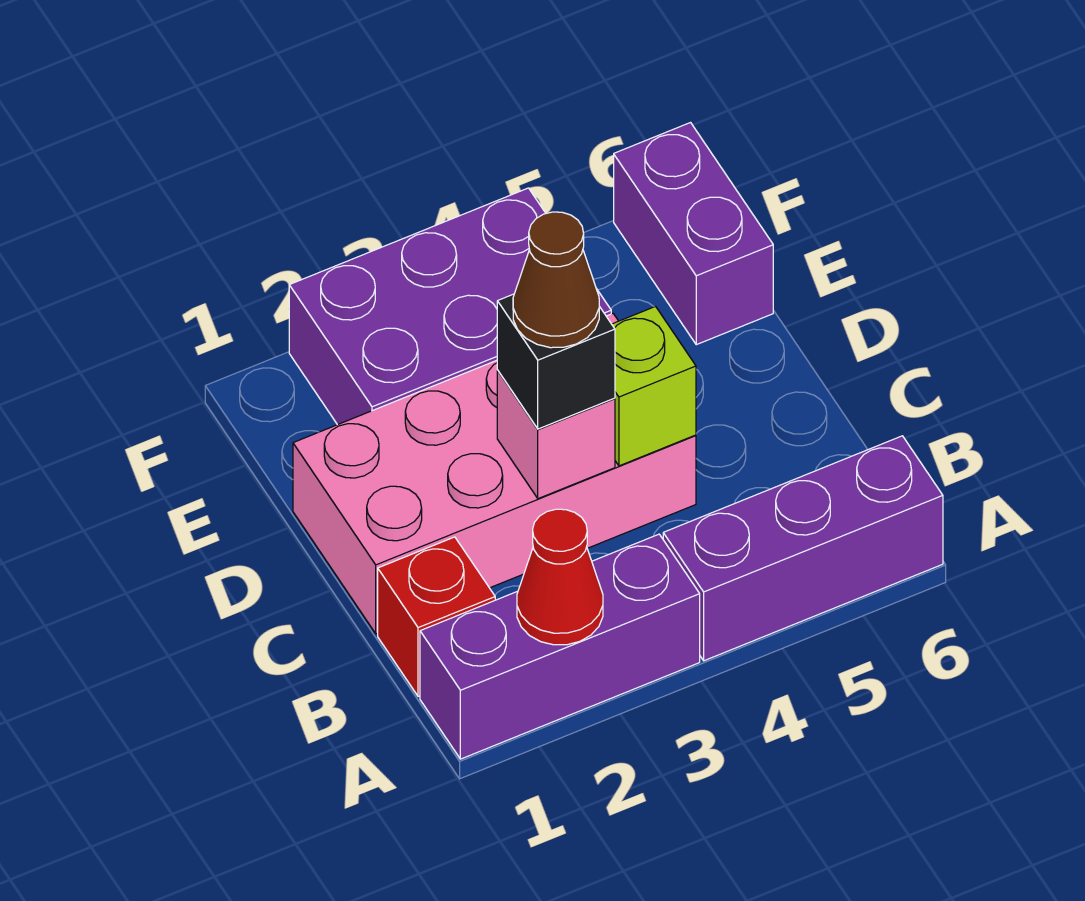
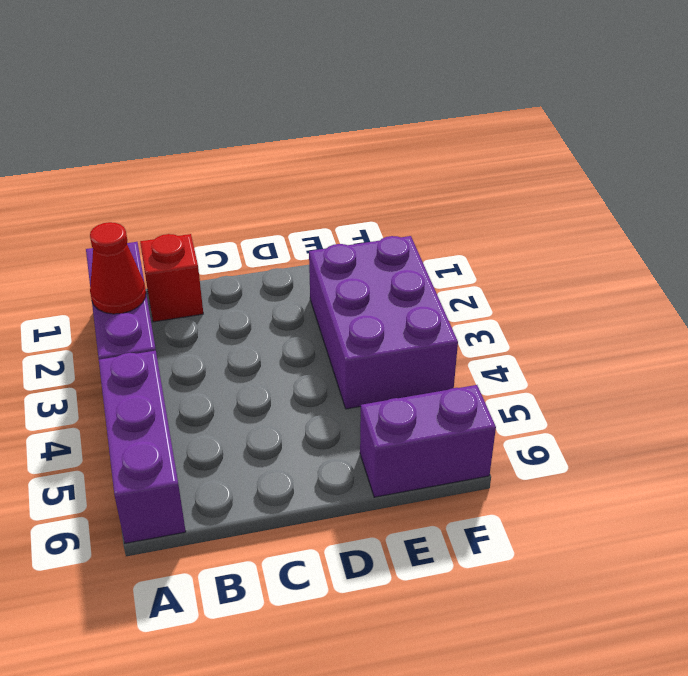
none -> pink brick C1:D4 level 1
none -> pink brick C3 level 2

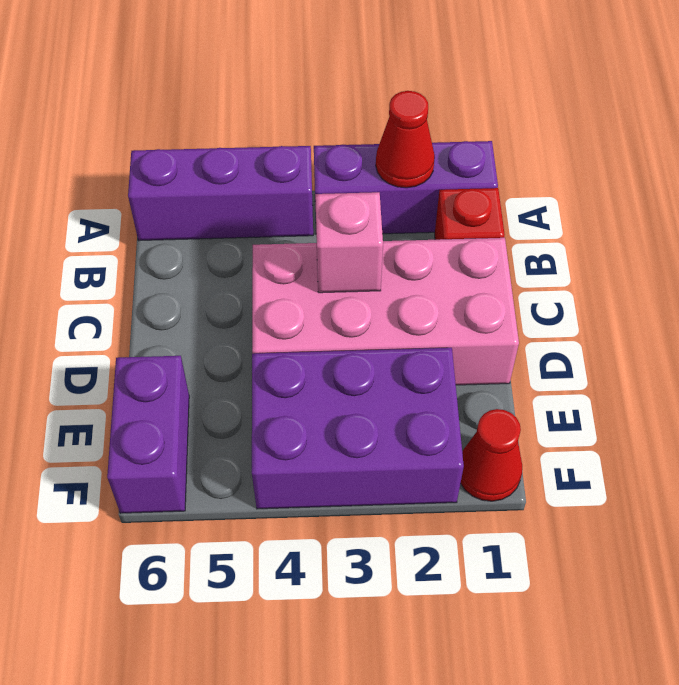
red cone F1 level 1 -> none
none -> lime brick C4 level 2
none -> black brick C3 level 3

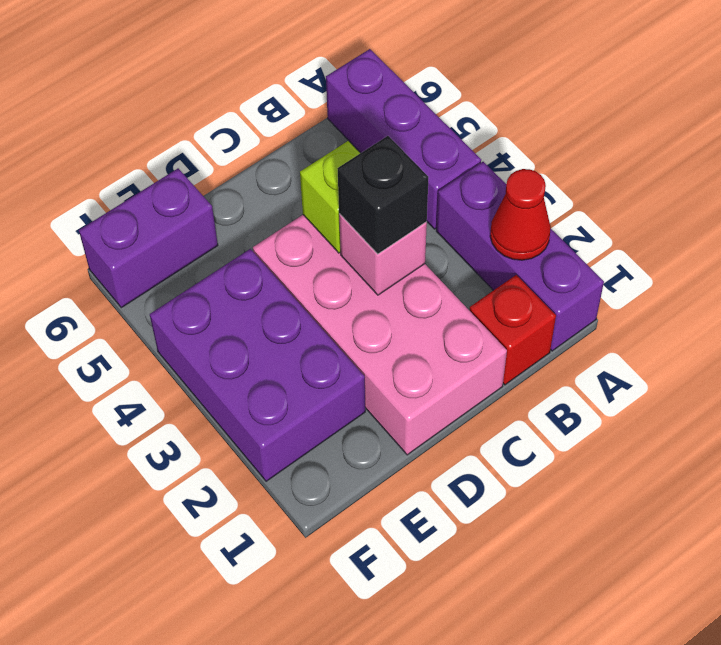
none -> brown cone C3 level 4

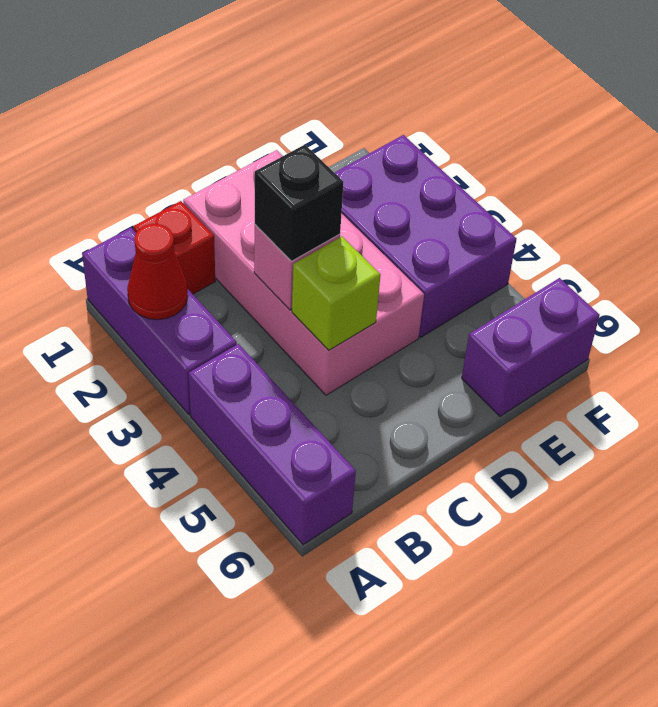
none -> brown cone C3 level 4

